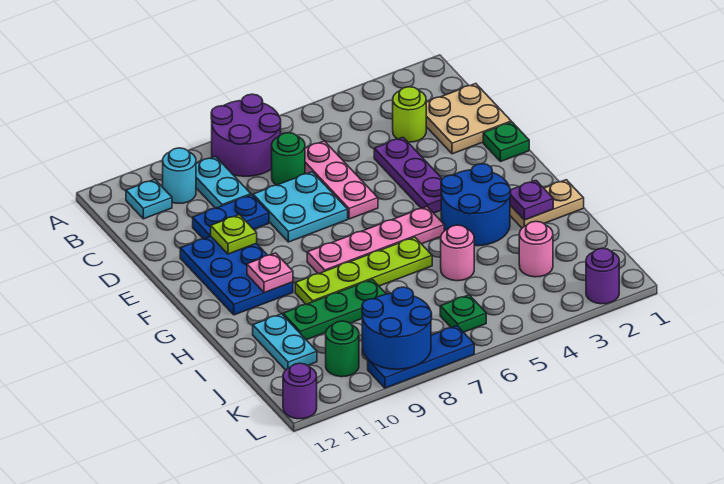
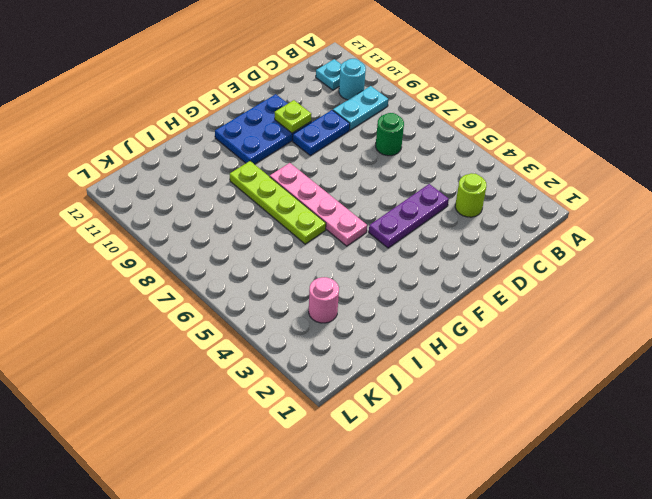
blue plate D9:E9 level 1 -> blue plate D9:D10 level 1
none -> purple round brick A7:B8 level 1
none -> tan plate C1:D2 level 1
none -> pink plate C6:E6 level 1
none -> cyan plate D7:E8 level 1

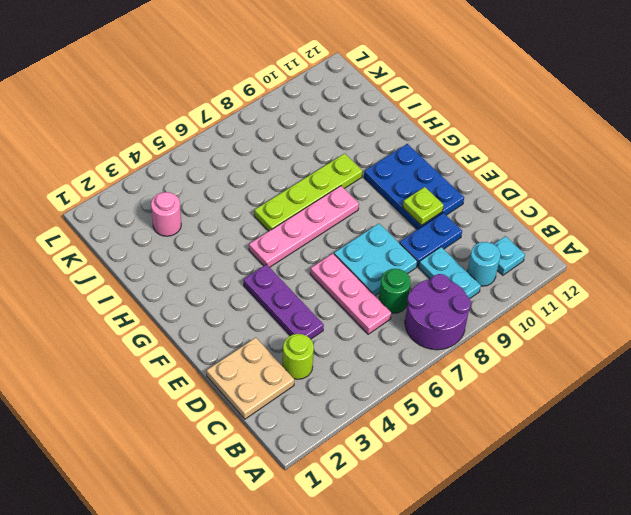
none -> green plate E1 level 1
none -> blue round brick G3:H4 level 1
none -> tan plate H1:H2 level 1
none -> pink round brick I5 level 1

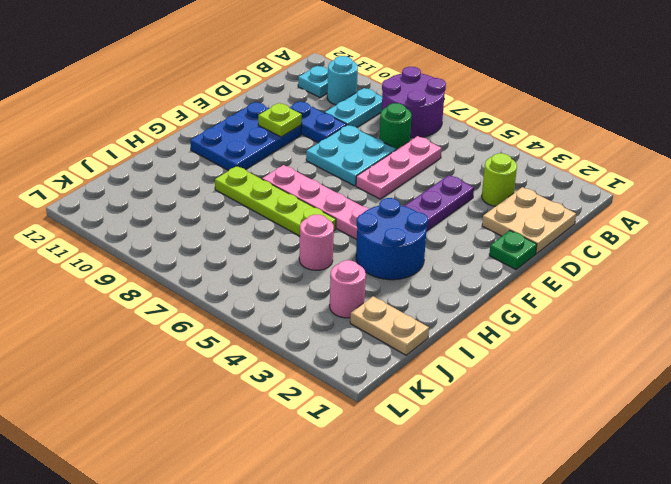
tan plate J1:J2 level 1 -> tan plate H1:H2 level 1
none -> green plate I8:I10 level 1
none -> cyan plate I11:J11 level 1
none -> green plate K6 level 1
none -> green round brick K10 level 1

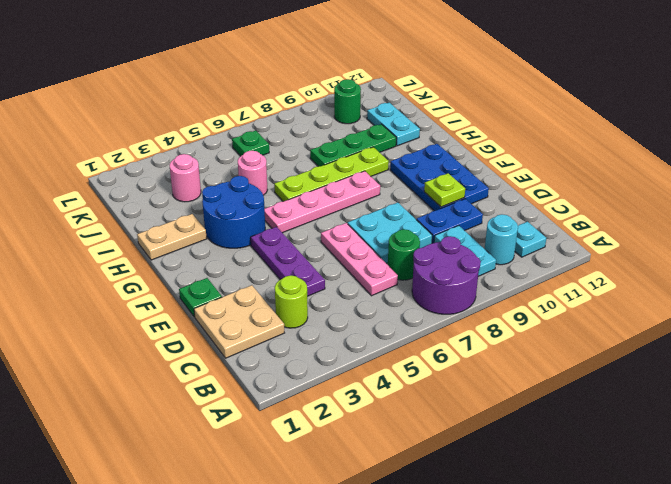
none -> purple round brick L2 level 1
none -> blue plate L7:L9 level 1
none -> purple round brick L12 level 1
none -> pink plate G10 level 2

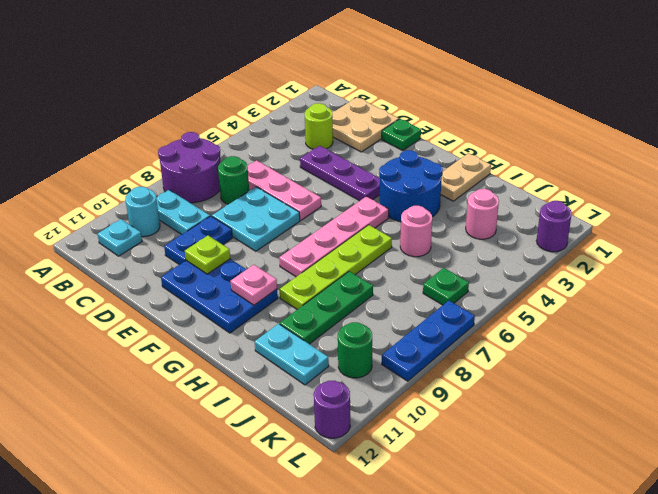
none -> purple plate H2 level 2
none -> blue round brick K8:L9 level 2

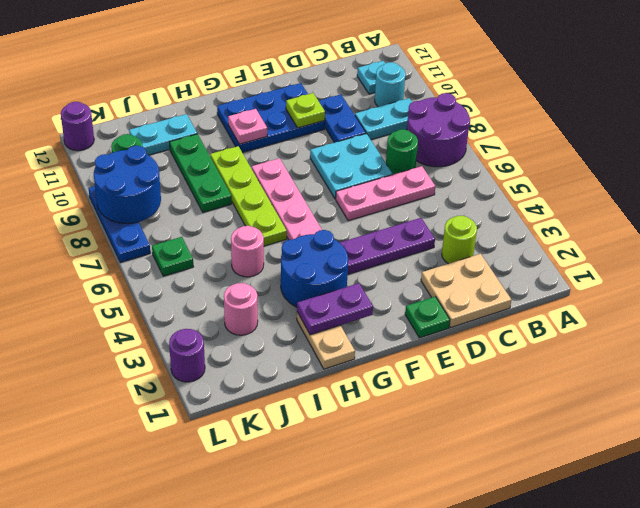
purple plate G2:H2 level 2 -> purple plate H2 level 2

